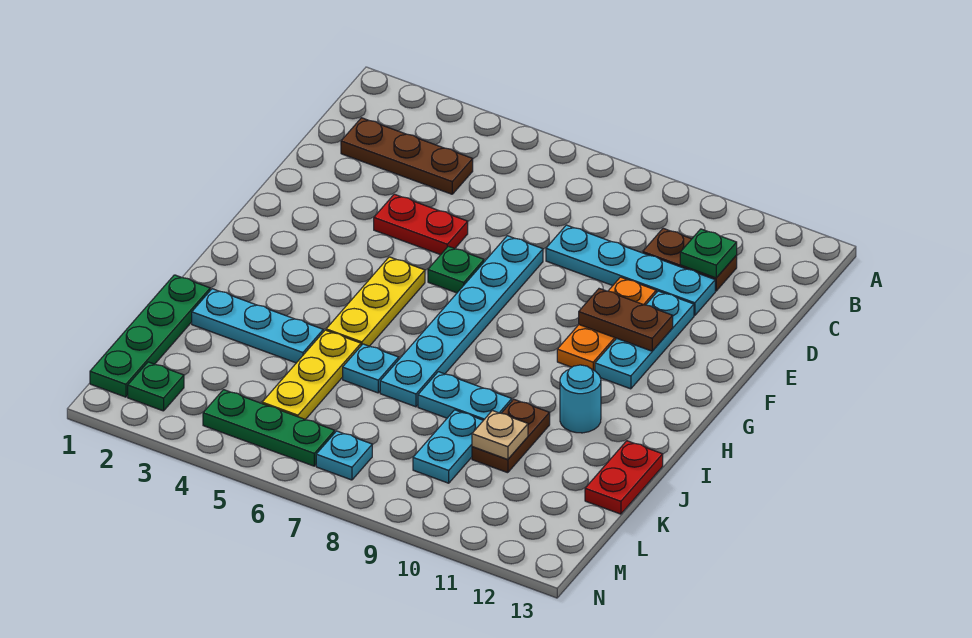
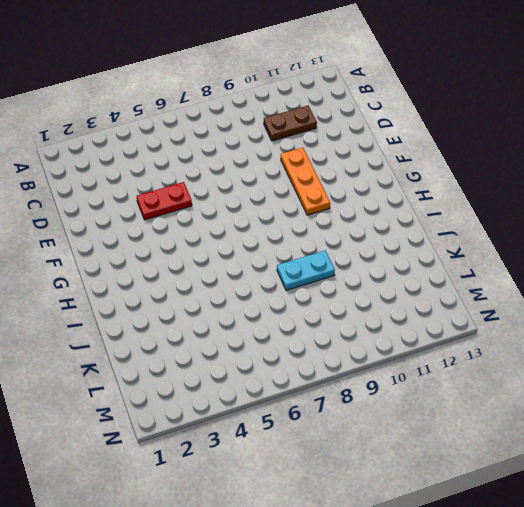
none -> brown plate C2:C4 level 1
none -> cyan plate D8:D11 level 1
none -> cyan plate E7:J7 level 1

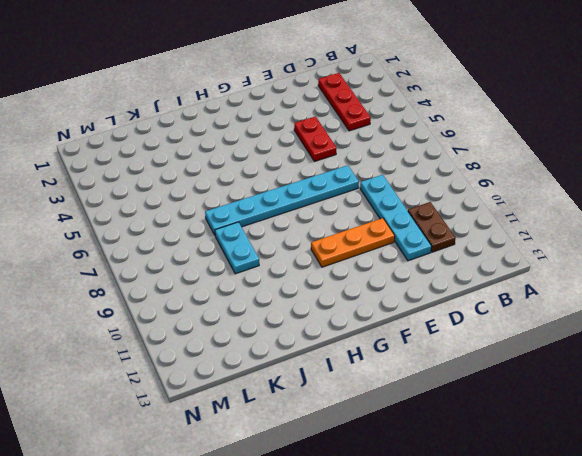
red plate C2:C4 level 1 -> brown plate C2:C4 level 1
none -> cyan plate E11:G11 level 1
none -> green plate F6 level 1
none -> yellow plate G5:I5 level 1

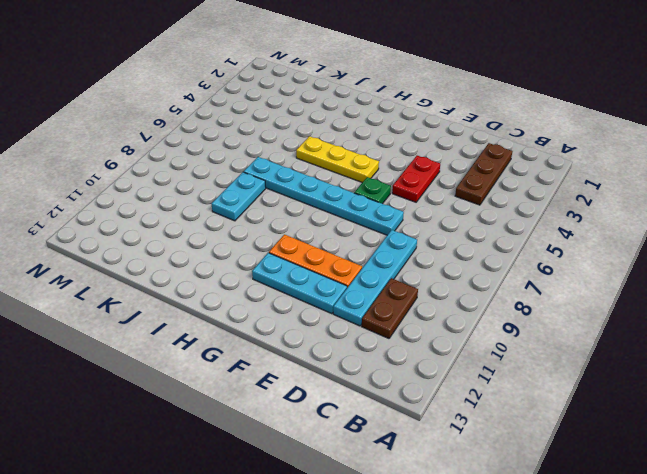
none -> cyan round brick I11 level 1
none -> green plate J1:M1 level 1
none -> cyan plate J2:J4 level 1

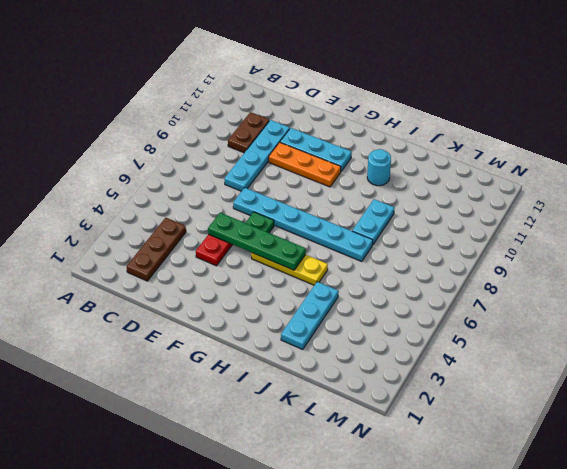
green plate E5:H5 level 2 -> green plate J1:M1 level 1
none -> yellow plate J5:L5 level 1
none -> cyan plate J6 level 1
none -> brown plate J10:K10 level 1

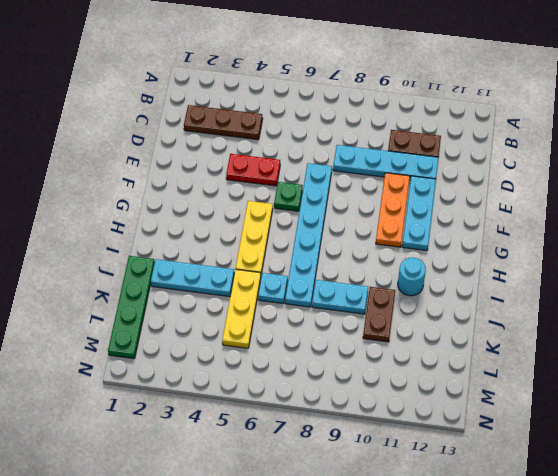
none -> red plate J13:K13 level 1
none -> cyan plate K9:L9 level 1
none -> green plate M2 level 1

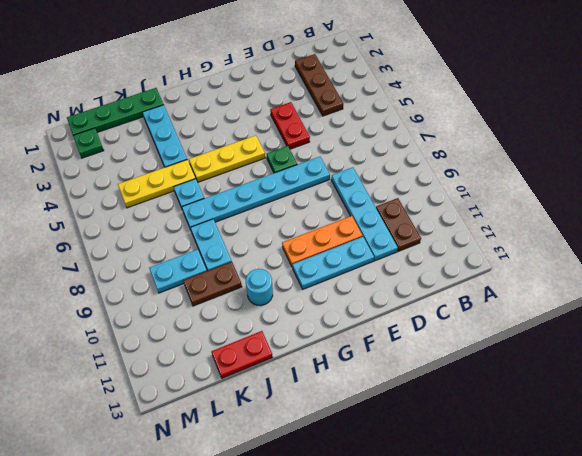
none -> green plate M4:M6 level 1
none -> cyan plate M7 level 1
none -> green plate C11 level 2

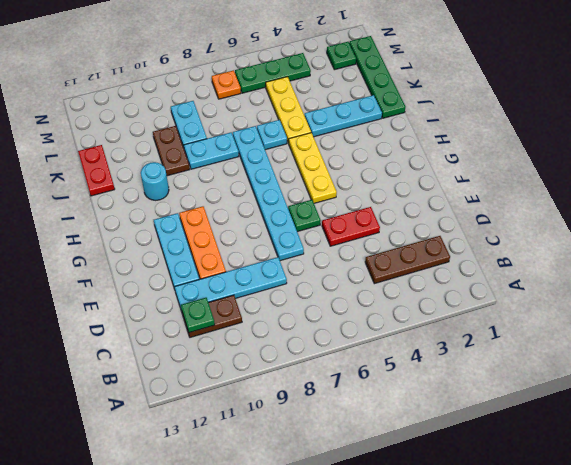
orange plate M7 level 1 -> cyan plate M7 level 1
none -> brown plate F10:F11 level 2
none -> tan plate K10 level 2

